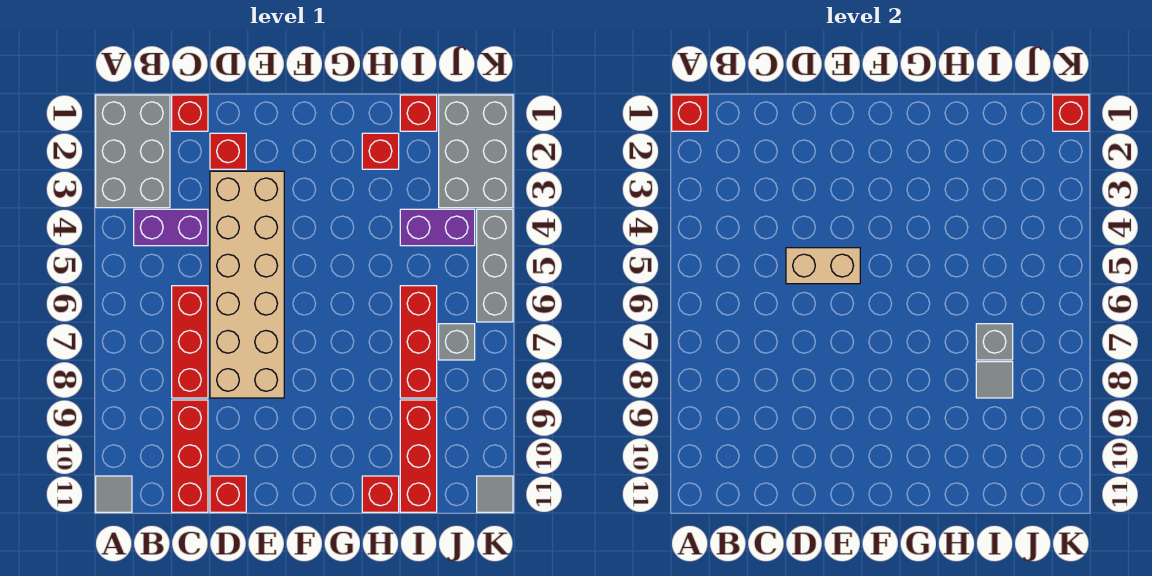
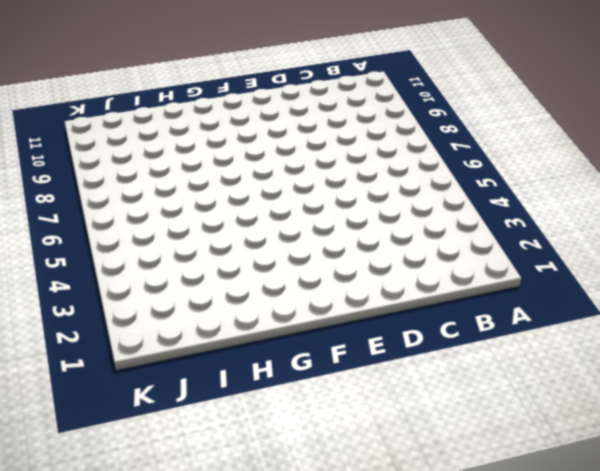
none -> grey brick A1:B3 level 1
none -> grey tile A11 level 1
none -> purple brick B4:C4 level 1

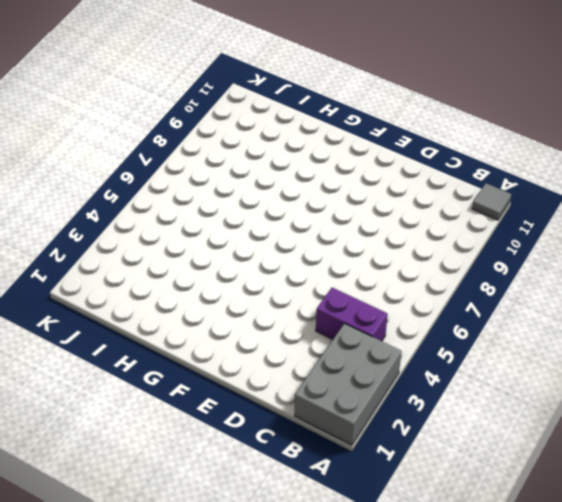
none -> red brick C1 level 1
none -> red brick C6:C8 level 1
none -> red brick C9:C11 level 1

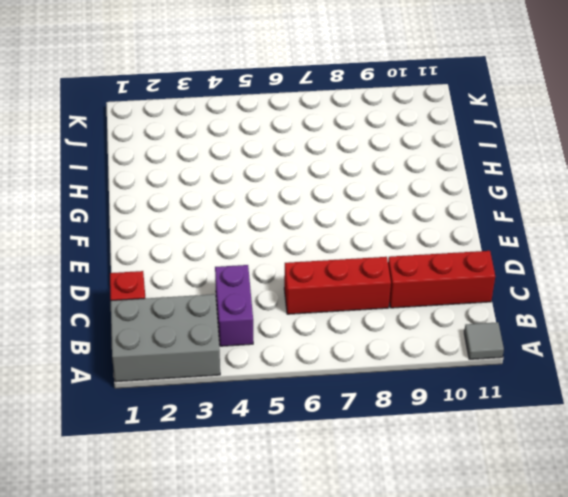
none -> red brick D2 level 1
none -> tan brick D3:E8 level 1
none -> red brick D11 level 1

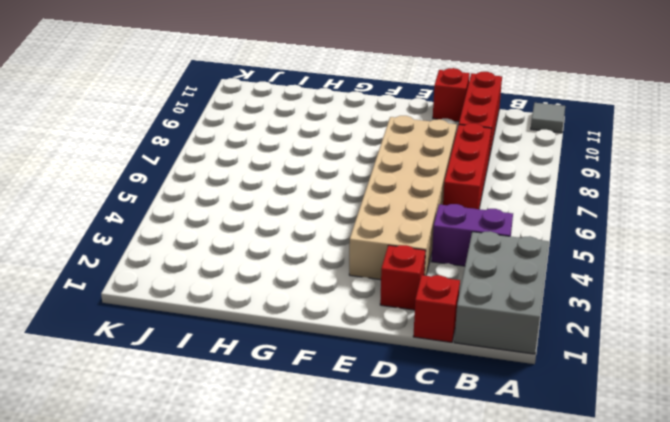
none -> red brick H2 level 1
none -> red brick H11 level 1
none -> red brick I1 level 1

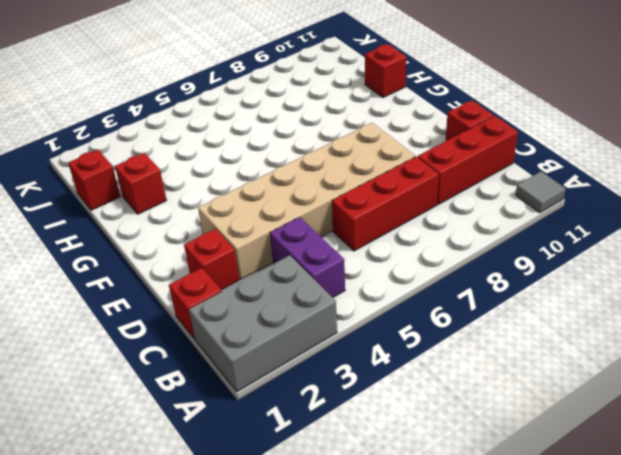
none -> purple brick I4:J4 level 1
none -> red brick I6:I8 level 1
none -> red brick I9:I11 level 1

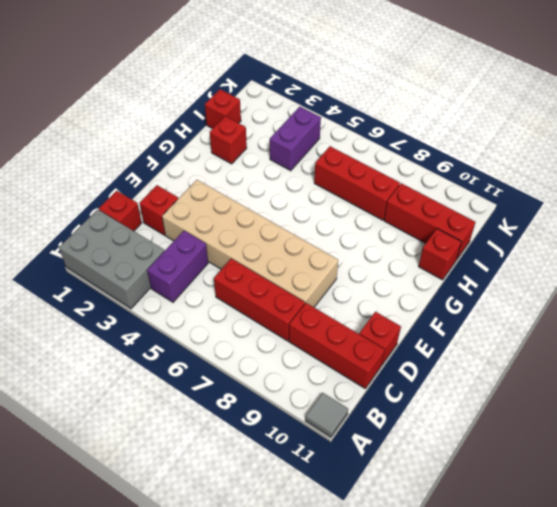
none -> grey brick J1:K3 level 1
none -> grey brick J7 level 1
none -> grey brick K4:K6 level 1

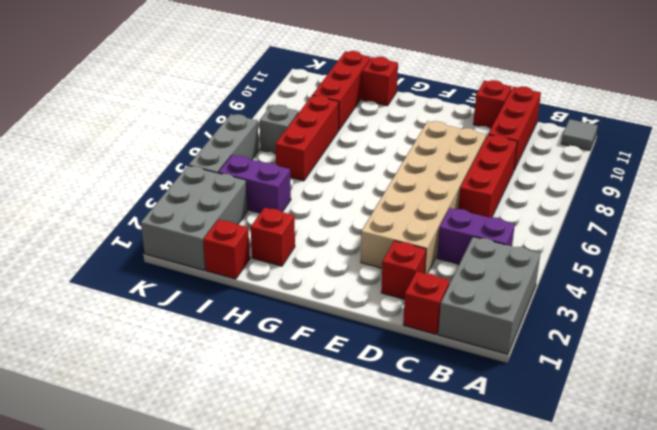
none -> grey tile K11 level 1
none -> red brick A1 level 2
none -> tan brick D5:E5 level 2

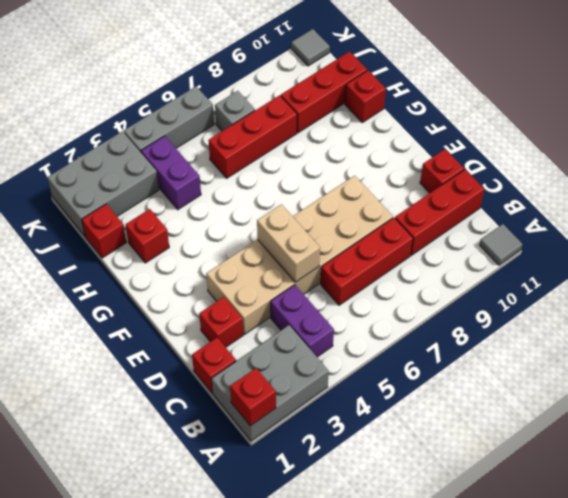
none -> grey brick I7 level 2
none -> grey tile I8 level 2
none -> red brick K1 level 2

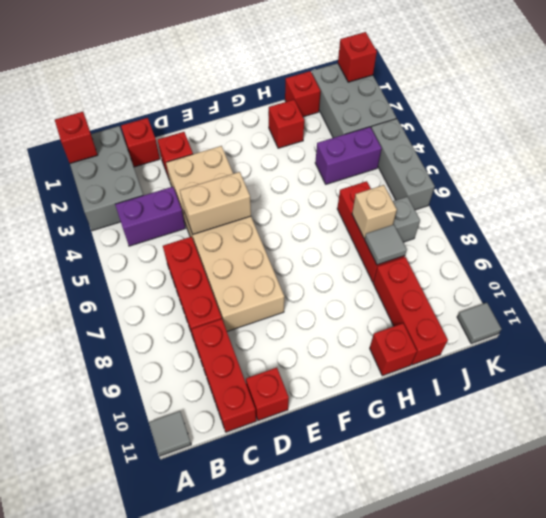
tan brick I7 level 2 -> grey brick I7 level 2

